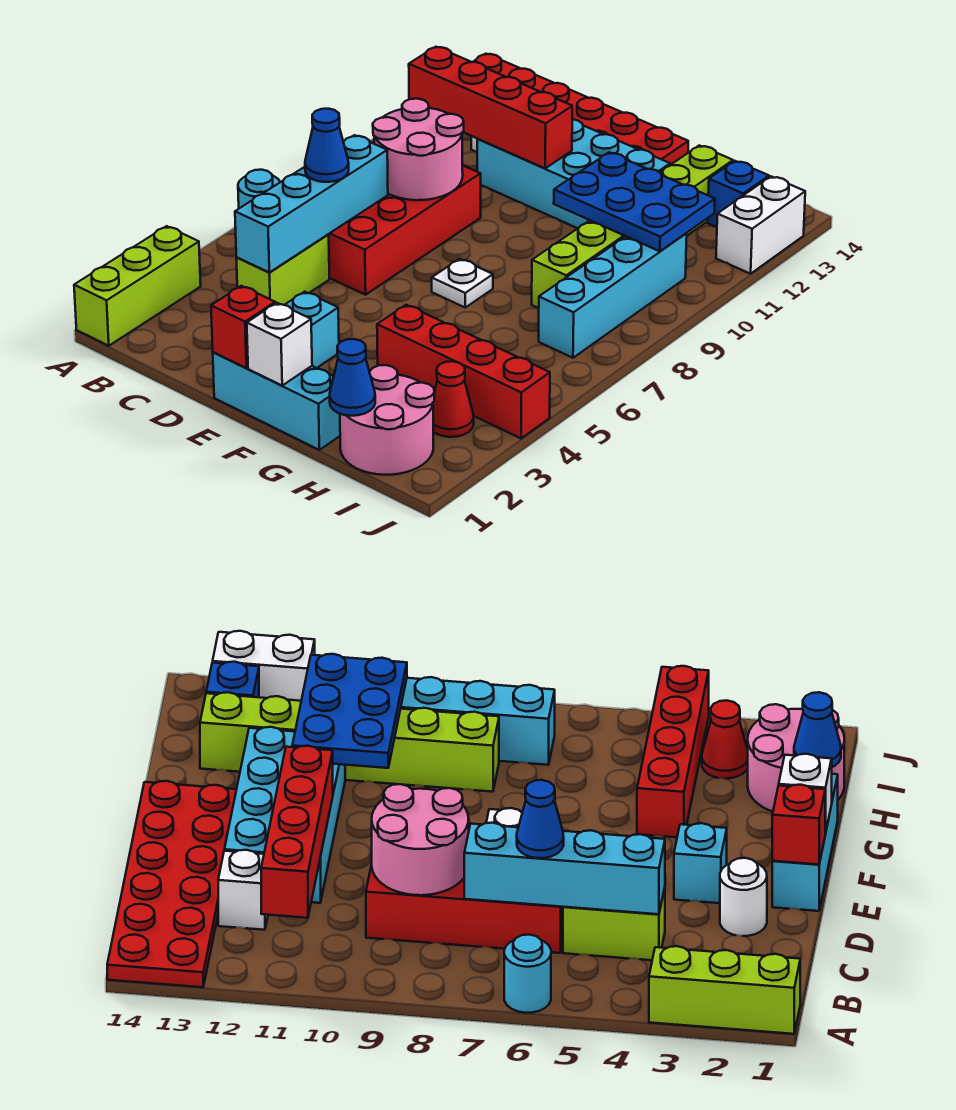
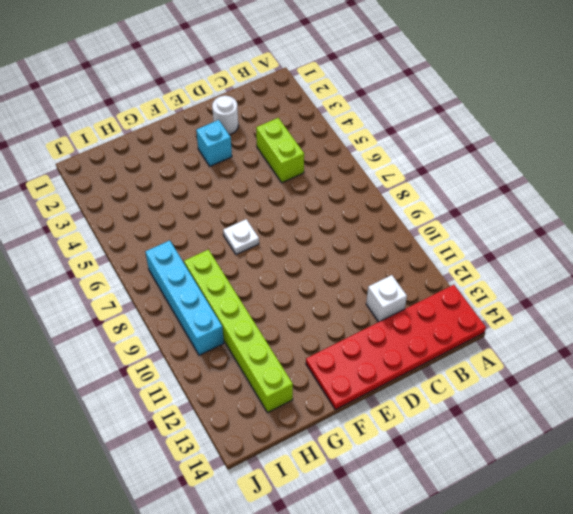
none -> lime brick A1:A3 level 1
none -> cyan round brick A6 level 1
none -> red brick C6:D9 level 1

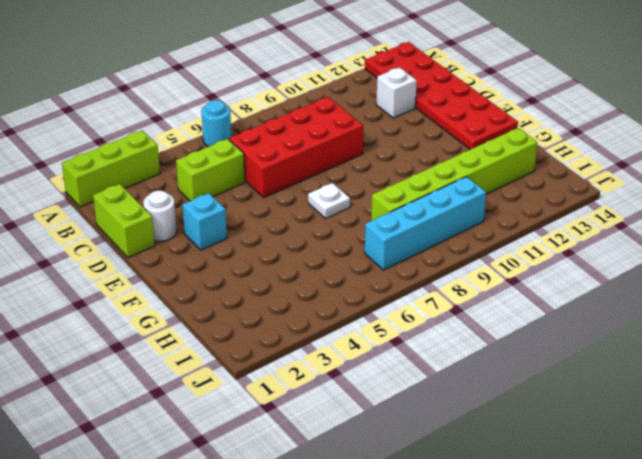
lime brick C1:D1 level 1 -> none
none -> cyan brick D11:G12 level 1
none -> cyan brick E1:G1 level 1
none -> red brick G4:J4 level 1

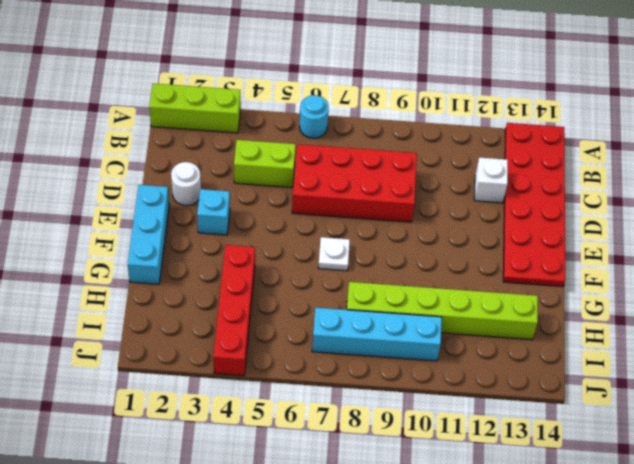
none -> cyan brick D11:G12 level 1
none -> pink round brick H1:I2 level 1
none -> red cone I3 level 1

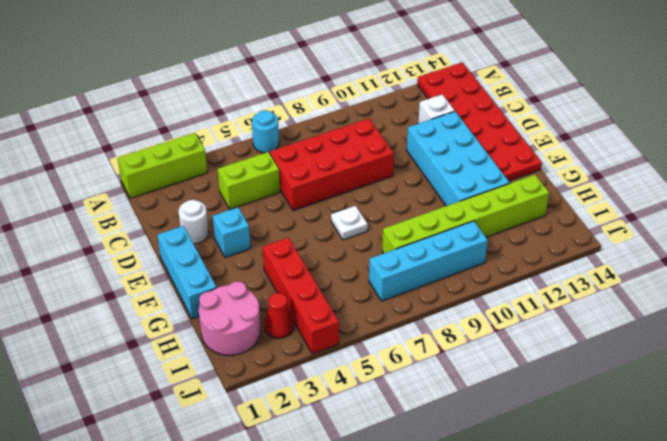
none -> blue brick I13 level 1
none -> white brick J12:J13 level 1
none -> red brick B11:E11 level 2

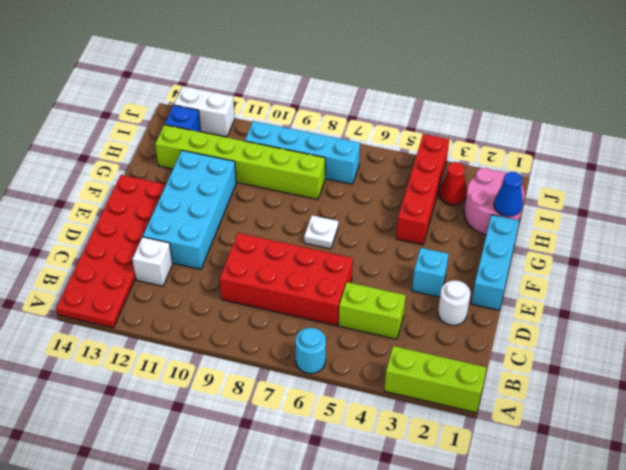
none -> red brick B11:E11 level 2
none -> cyan brick C4:C7 level 2
none -> pink round brick C8:D9 level 2

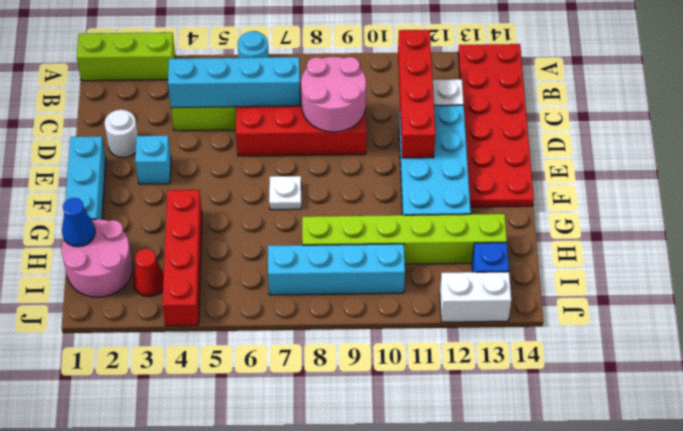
none -> red brick E1 level 2
none -> white brick F1 level 2
none -> blue plate G10:I11 level 2

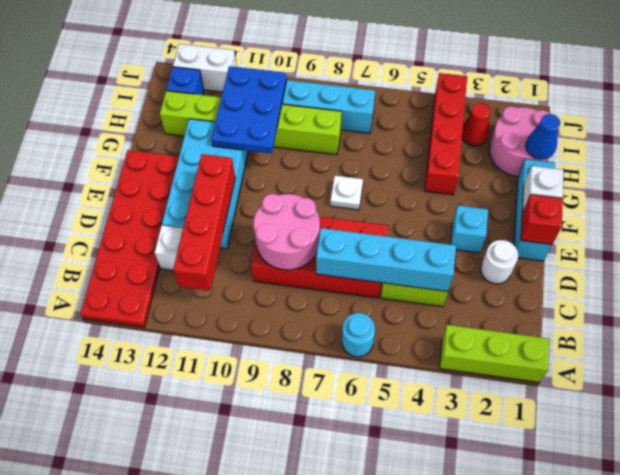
none -> blue cone C6 level 3

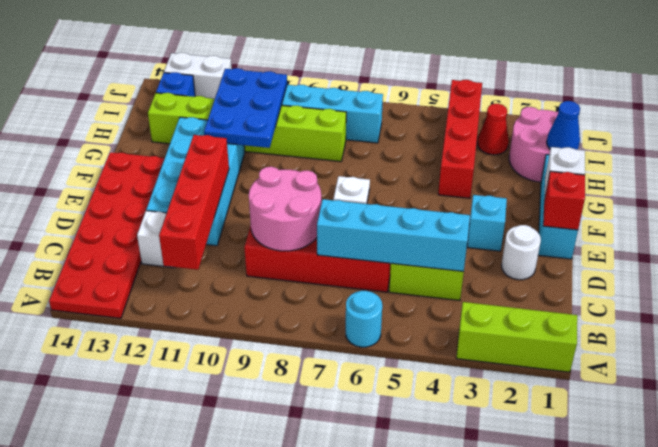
none -> blue cone C6 level 3

